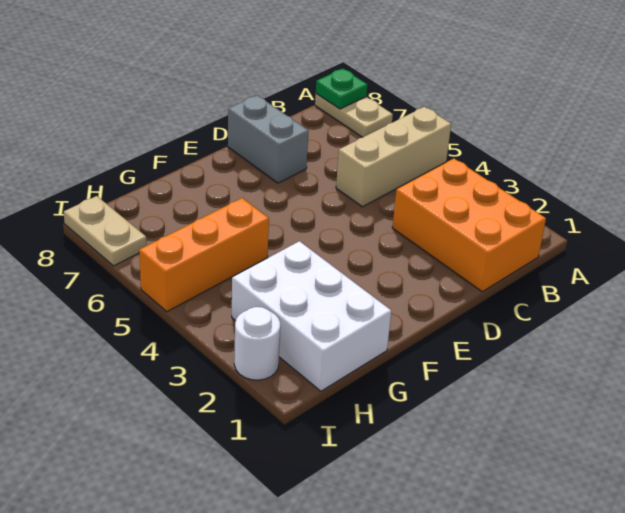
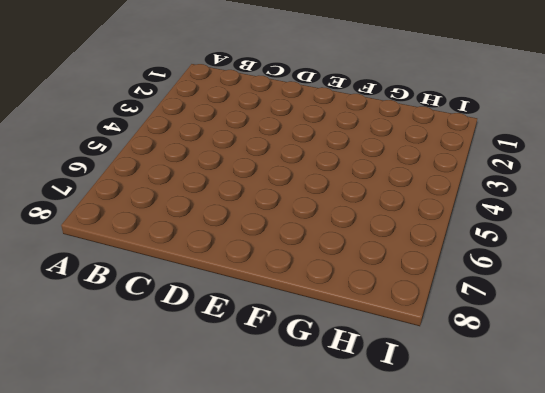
none -> tan brick A5:C5 level 1
none -> tan plate A7:A8 level 1

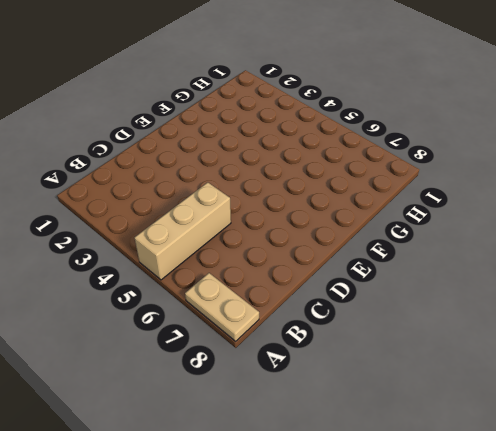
none -> orange brick B1:C3 level 1
none -> grey brick D7:D8 level 1

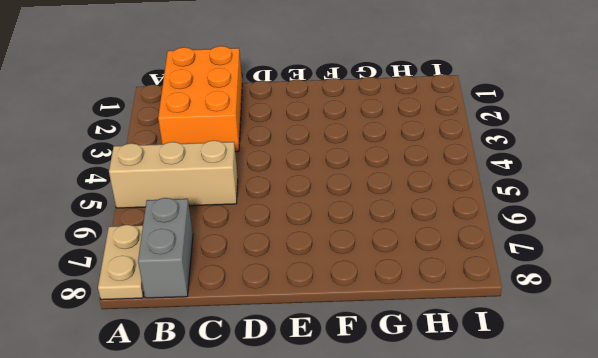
grey brick B7:B8 level 1 -> grey brick D7:D8 level 1
none -> white brick G1:H3 level 1
none -> orange brick G5:I5 level 1

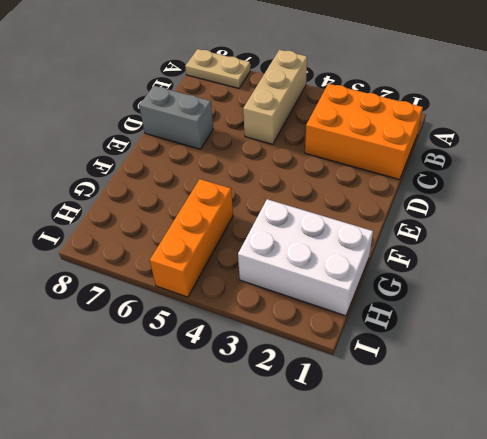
none -> white round brick I2 level 1
none -> tan plate I7:I8 level 1

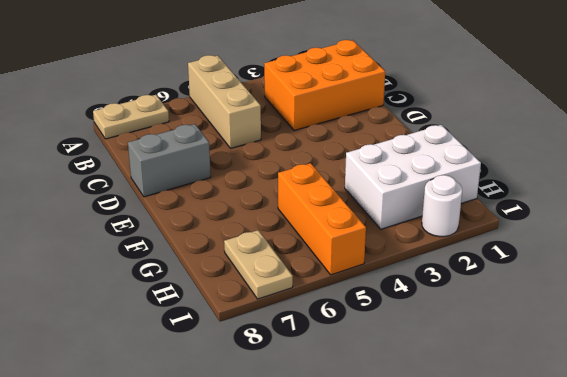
tan plate H7:I7 level 1 -> tan plate I7:I8 level 1
none -> green plate A8 level 2

